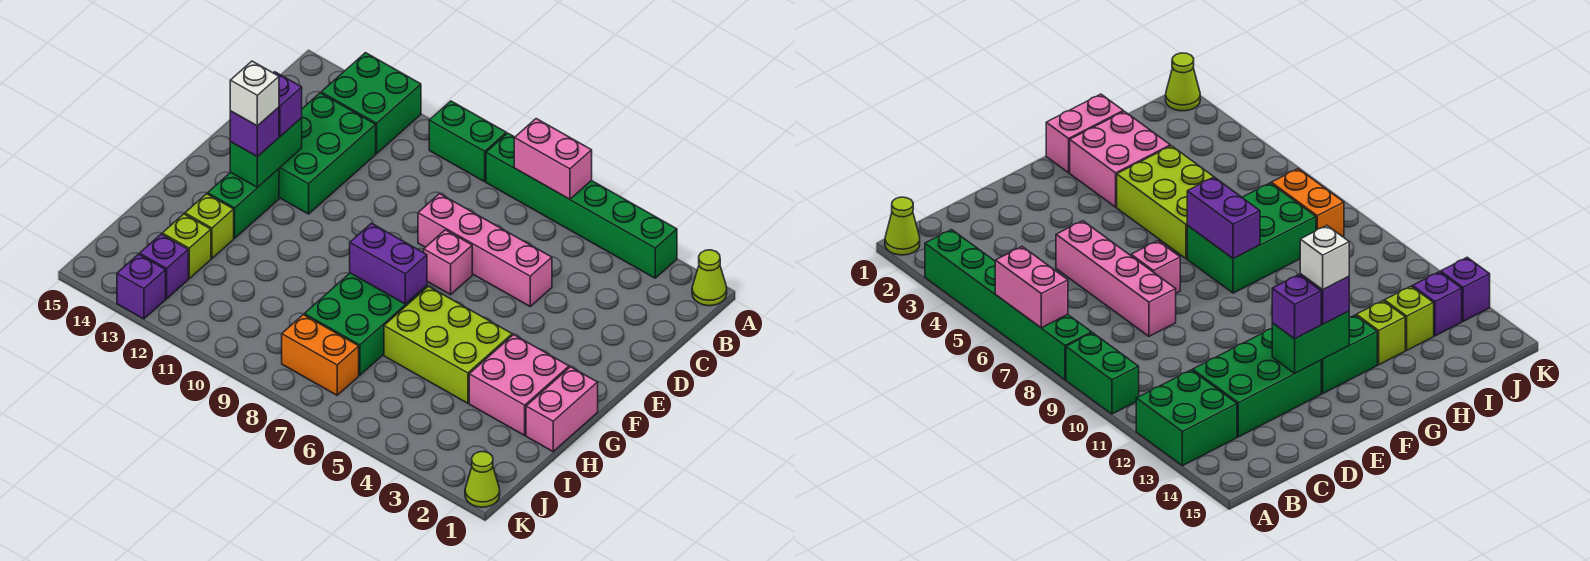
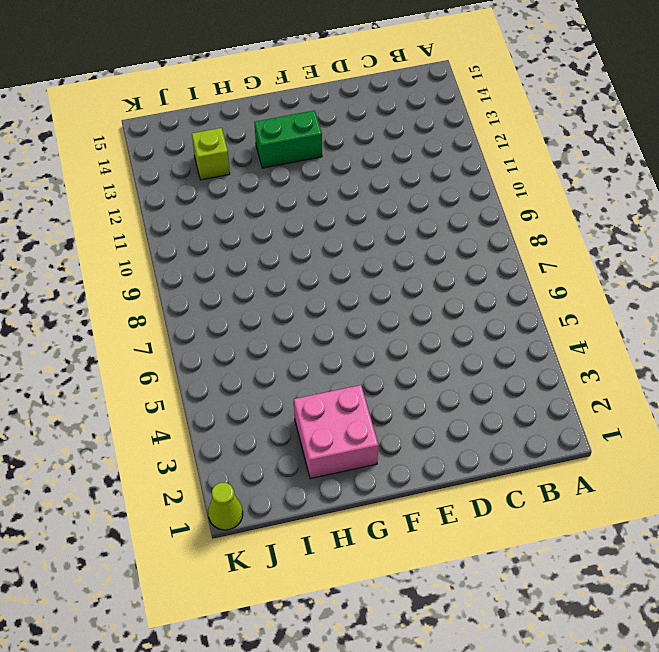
none -> lime cone A1 level 1
none -> green brick A3:A8 level 1
none -> green brick A9:A10 level 1

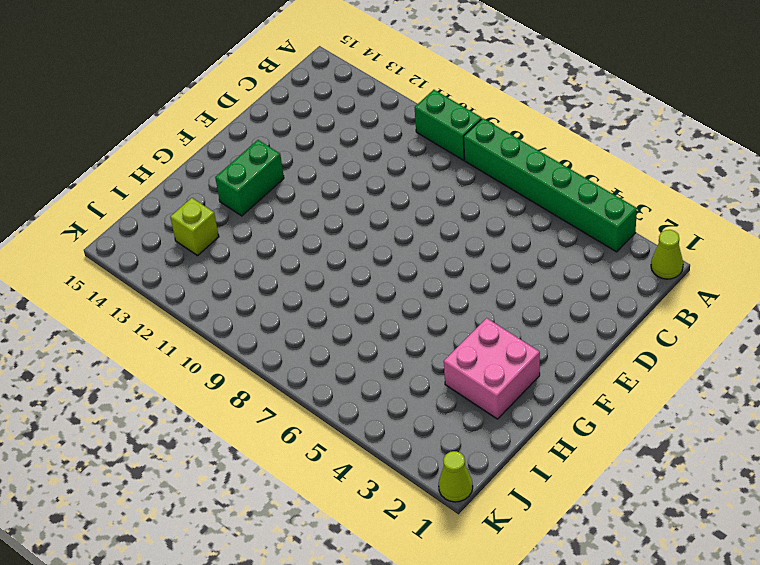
none -> green brick A12:B13 level 1
none -> green brick C12:E13 level 1
none -> pink brick D5:D8 level 1

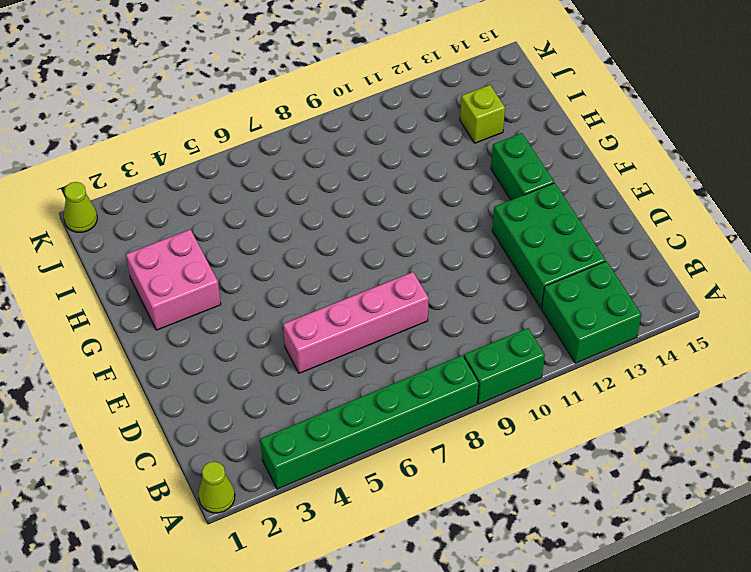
none -> pink brick E7 level 1
none -> pink brick G1:H1 level 1
none -> lime brick G4:H6 level 1

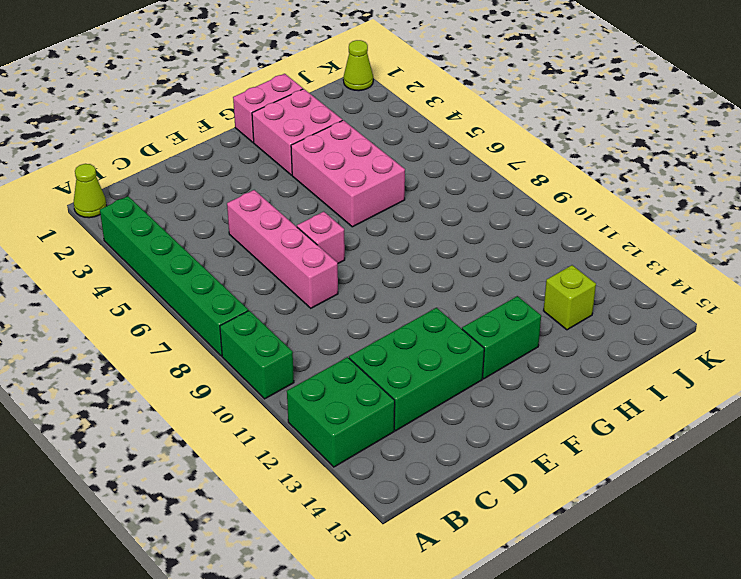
pink brick G4:H6 level 1 -> lime brick G4:H6 level 1
none -> green brick G7:I8 level 1
none -> lime brick H13 level 1
none -> orange brick J7:J8 level 1

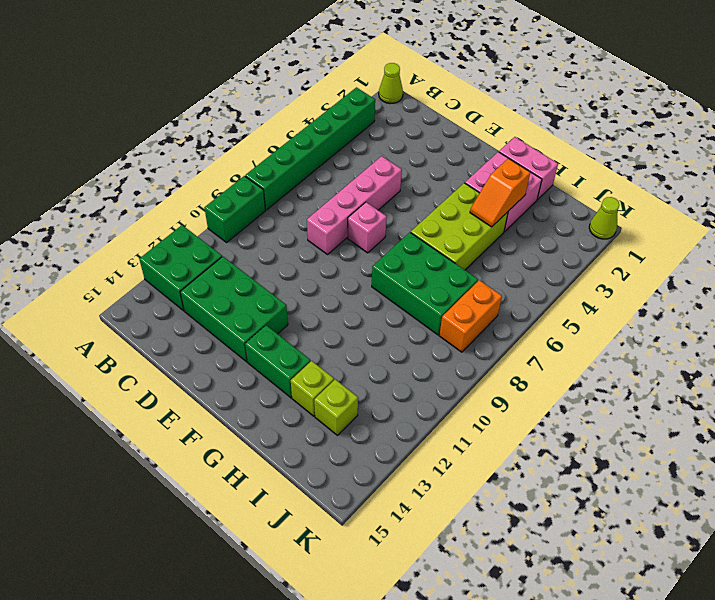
orange slope H3:H4 level 2 top 3 -> none
none -> purple brick J13 level 1
none -> purple brick K13 level 1
none -> pink brick A6:A7 level 2

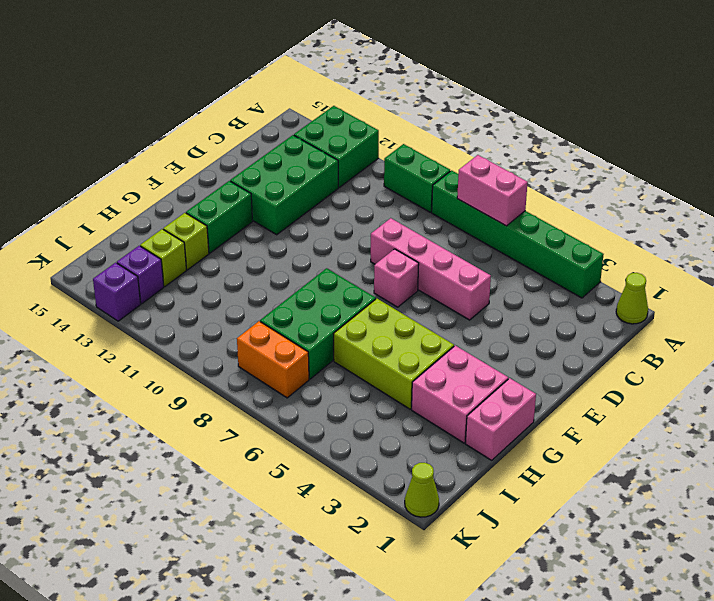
none -> green brick E13:F13 level 2
none -> purple brick G7:G8 level 2
none -> purple brick E13 level 3

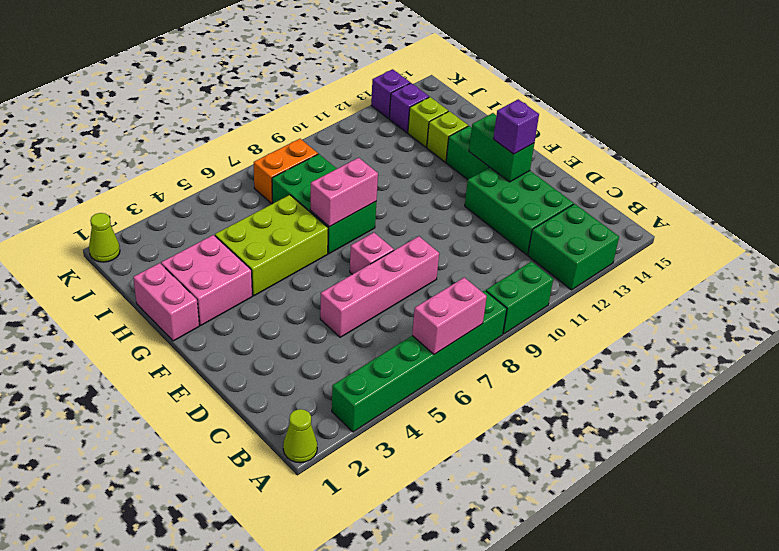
pink brick G7:G8 level 2 -> purple brick G7:G8 level 2
none -> purple brick F13 level 3
none -> white brick F13 level 4

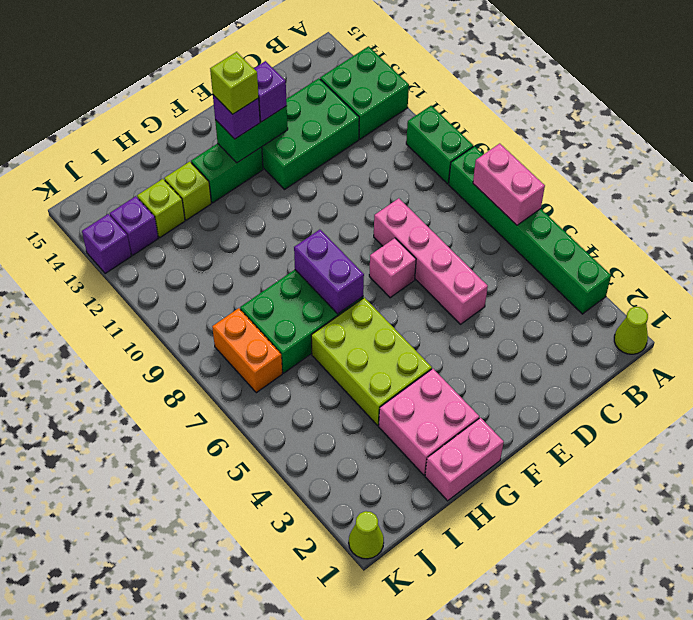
lime brick F13 level 4 -> white brick F13 level 4

